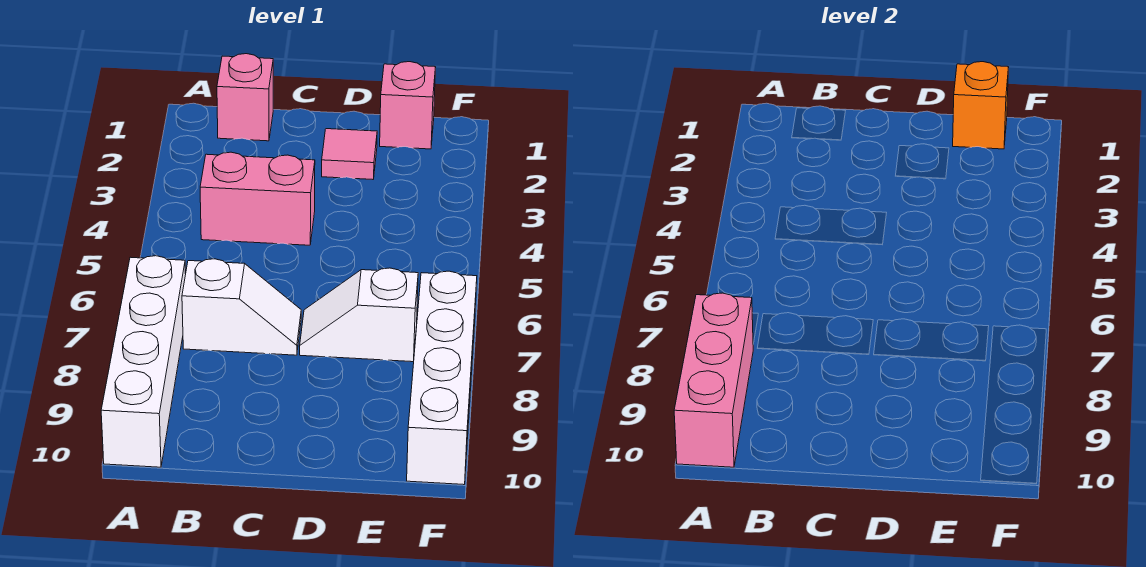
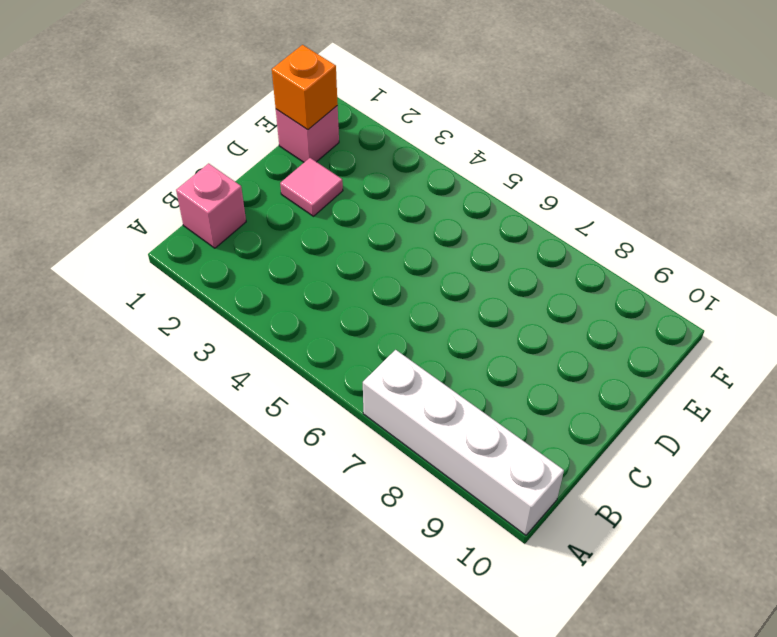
none -> pink brick B4:C4 level 1
none -> white slope B7:C7 level 1 top B

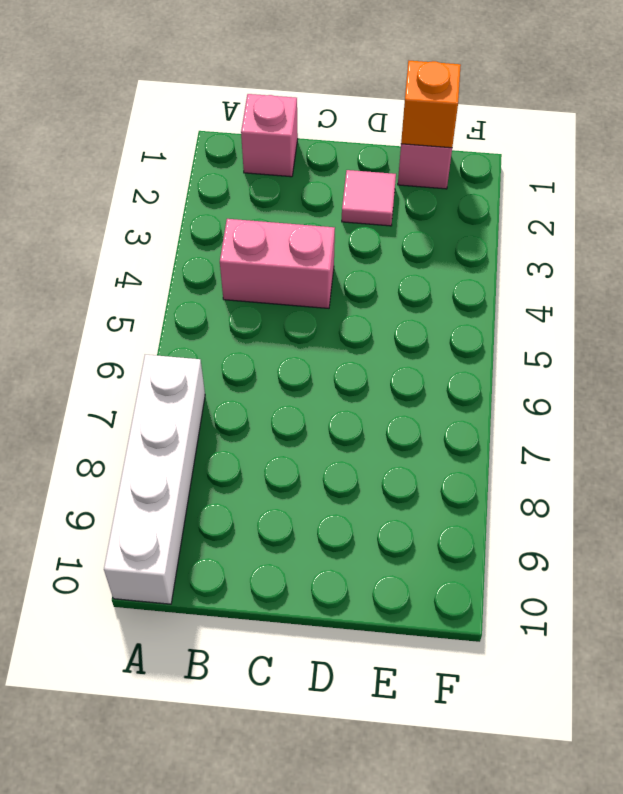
none -> white slope B7:C7 level 1 top B
none -> white slope D7:E7 level 1 top E

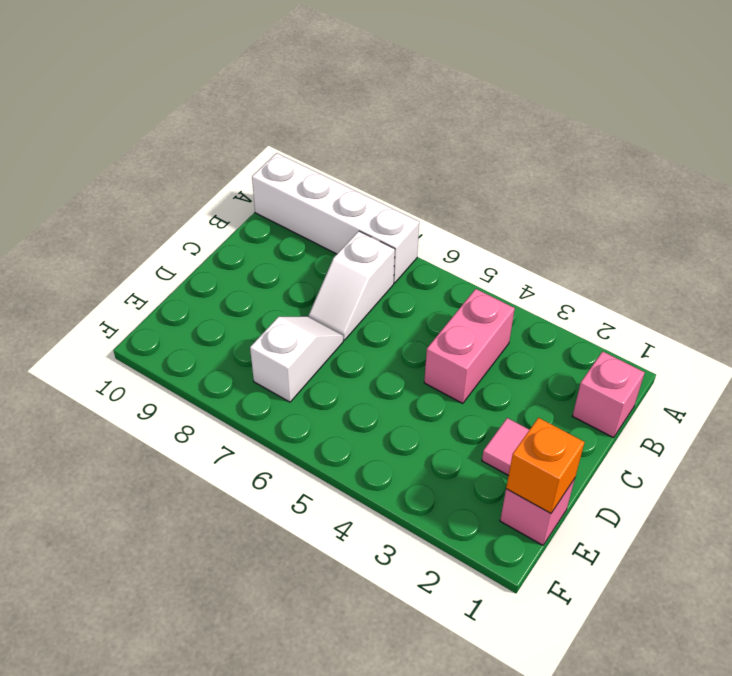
none -> white brick F7:F10 level 1
none -> pink brick A8:A10 level 2

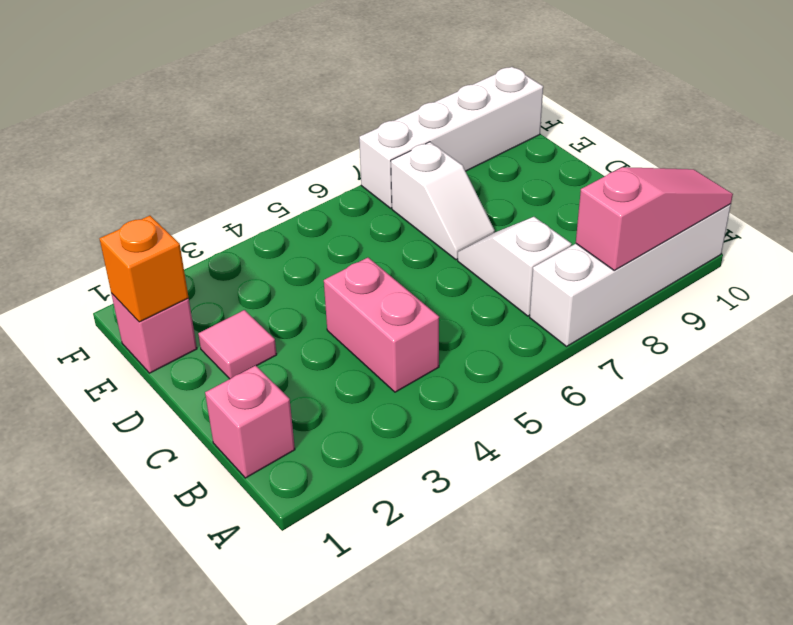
pink slope A8:A10 level 2 top 8 -> pink brick A8:A10 level 2

